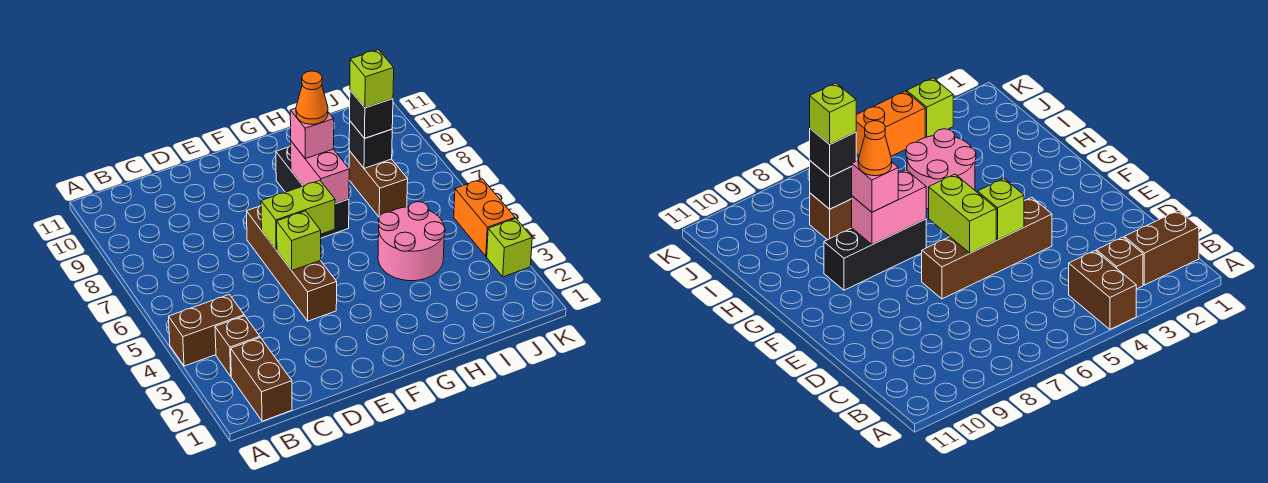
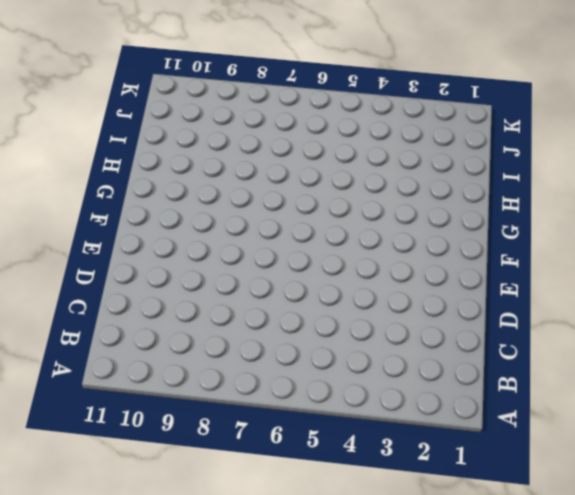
none -> brown brick A4:B4 level 1
none -> brown brick B1:B2 level 1
none -> brown brick B3 level 1

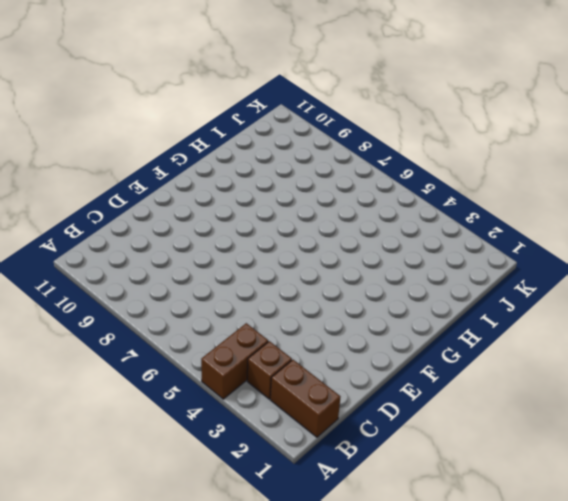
none -> brown brick E4:E7 level 1
none -> black brick G7:G9 level 1
none -> pink round brick H4:I5 level 1

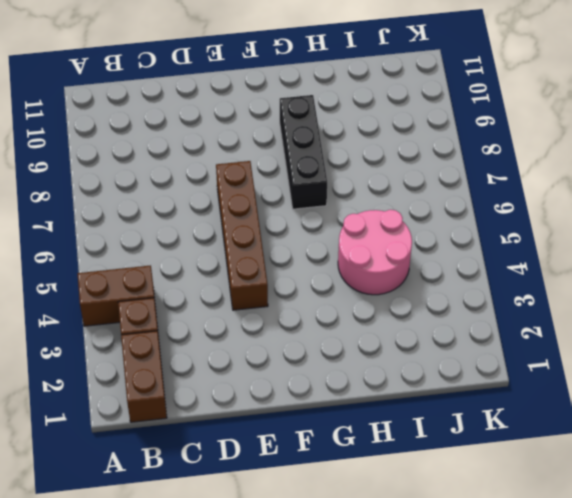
none -> brown brick I7:I8 level 1
none -> lime brick K3 level 1
none -> orange brick K4:K5 level 1

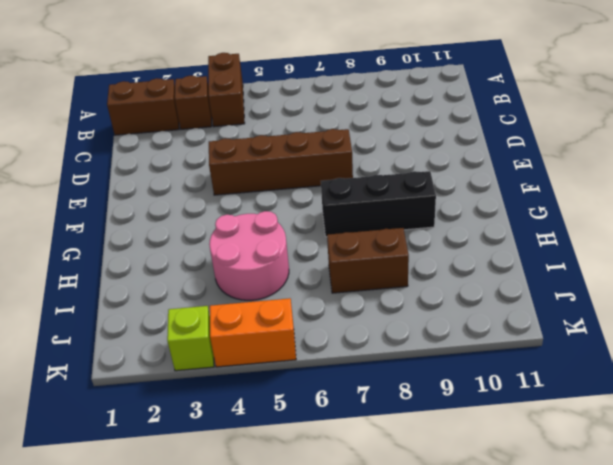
none -> lime brick E5 level 2
none -> lime brick E6:F6 level 2
none -> pink brick G7:G8 level 2

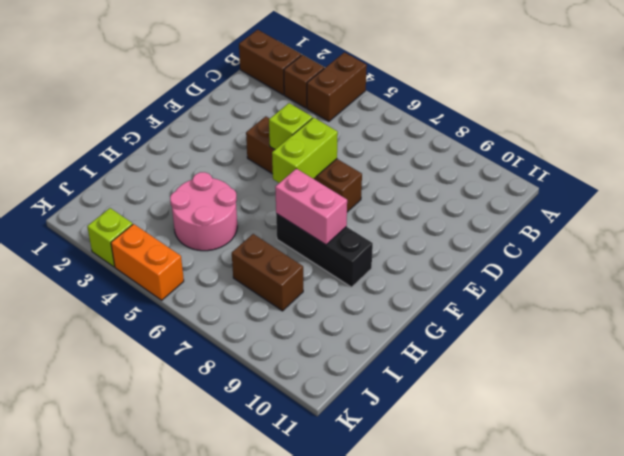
none -> black brick I8 level 2
none -> pink brick G8 level 3
none -> black brick I8 level 3

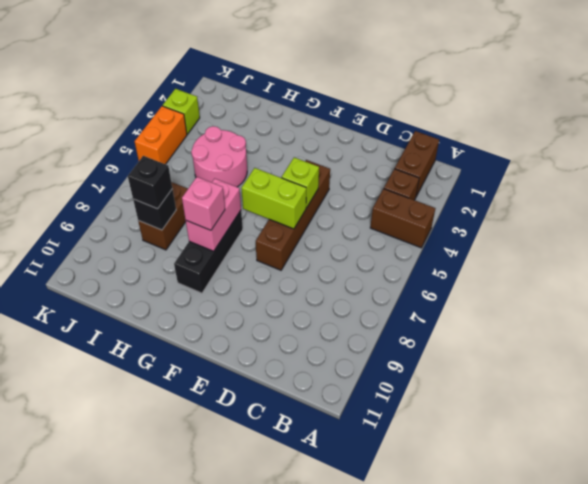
none -> orange cone G8 level 4
none -> lime brick I8 level 4

